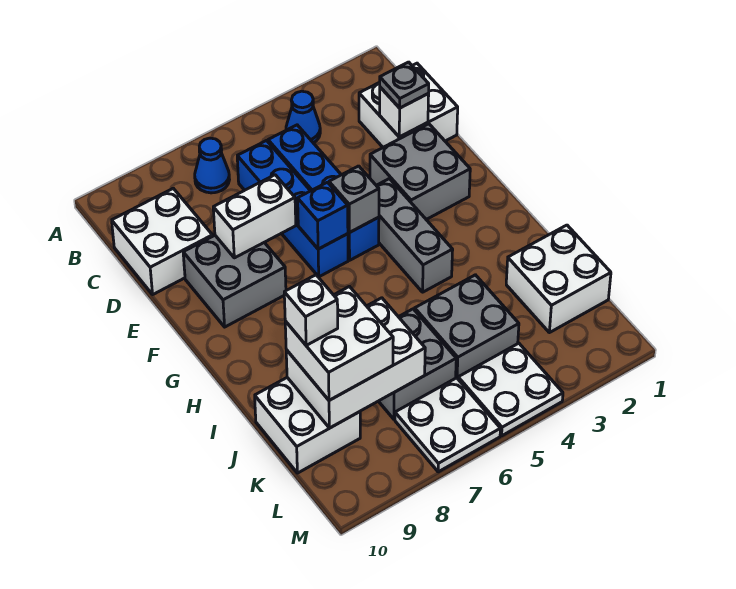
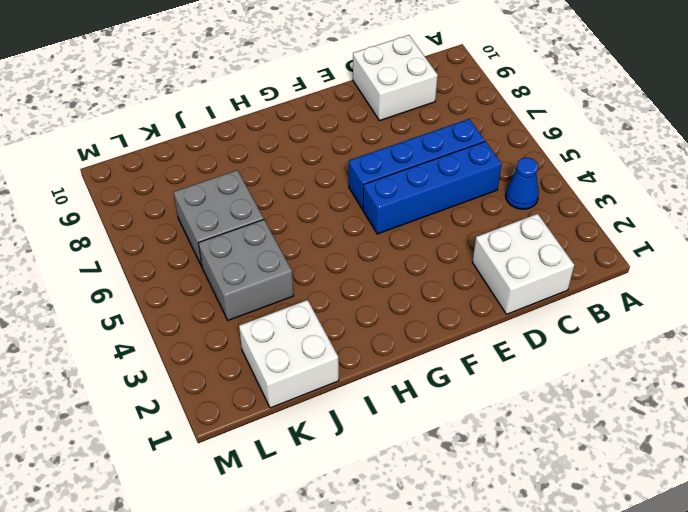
none -> blue cone B7 level 1
none -> grey brick E2:F3 level 1
none -> grey brick E8:F9 level 1

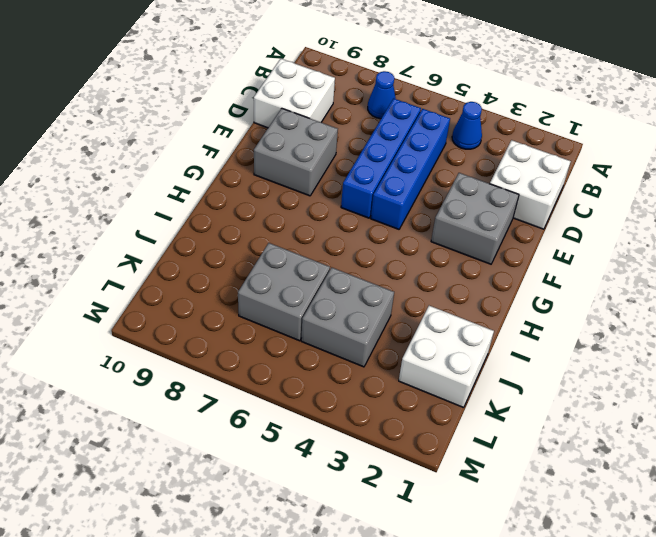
none -> grey brick F4:H4 level 1
none -> white brick J9:K10 level 1
none -> white plate L4:M5 level 1

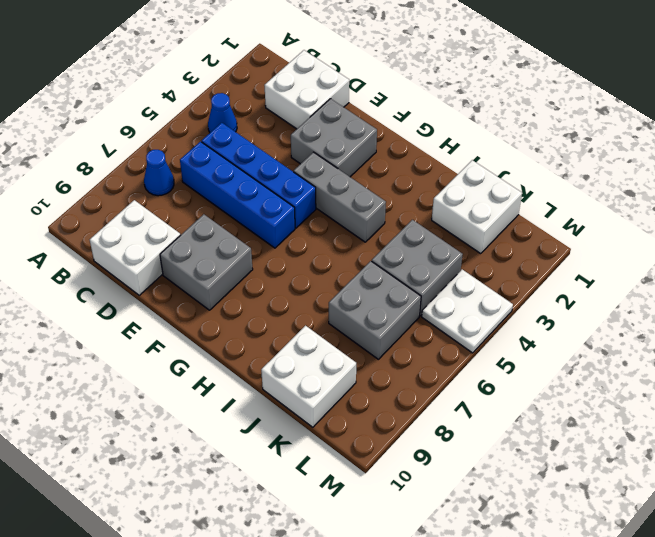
none -> white plate L6:M7 level 1
none -> white brick D2 level 2
none -> white brick E7:E8 level 2

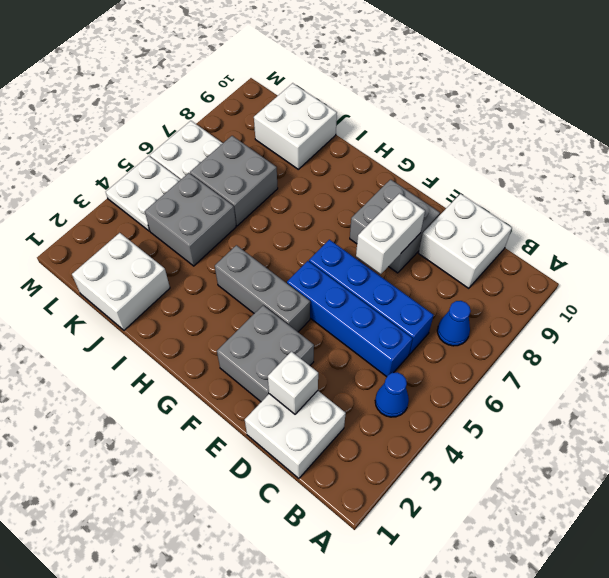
none -> grey brick F5 level 2
none -> blue brick F6 level 2
none -> white brick J7:K9 level 2

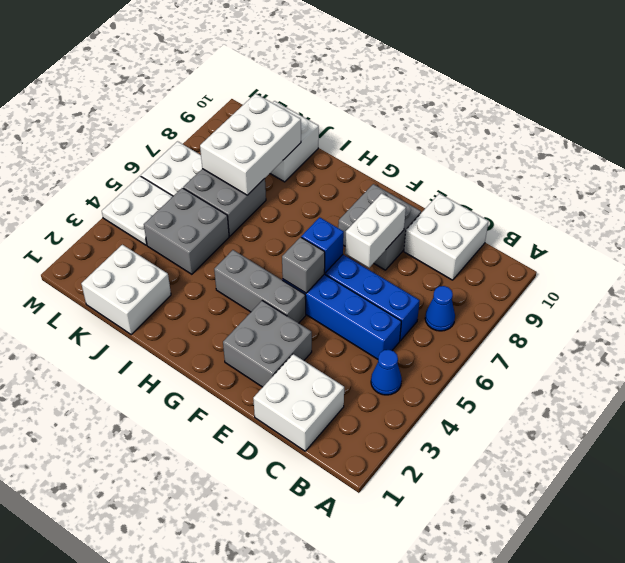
none -> white brick D2 level 2
none -> grey plate D2 level 3
none -> white brick J8:K9 level 3

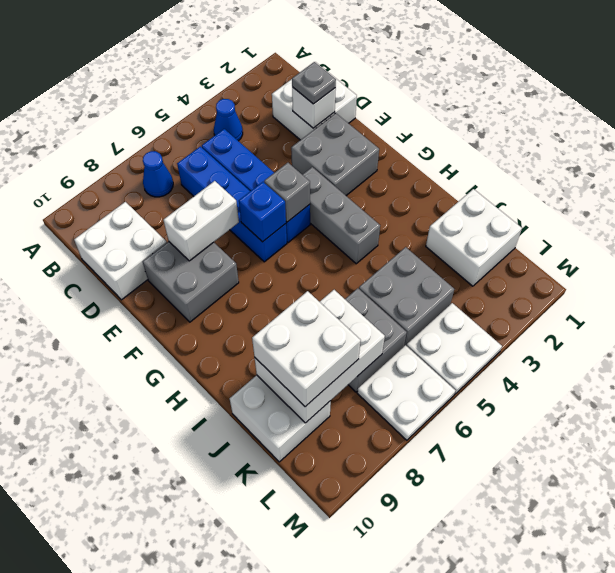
none -> white brick J9 level 4

